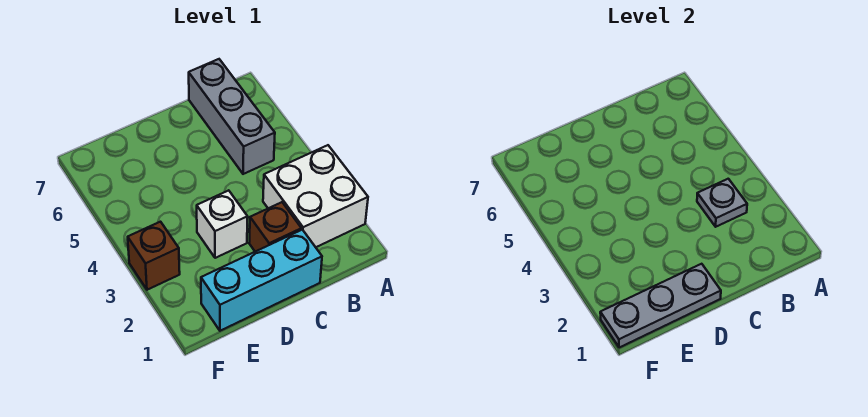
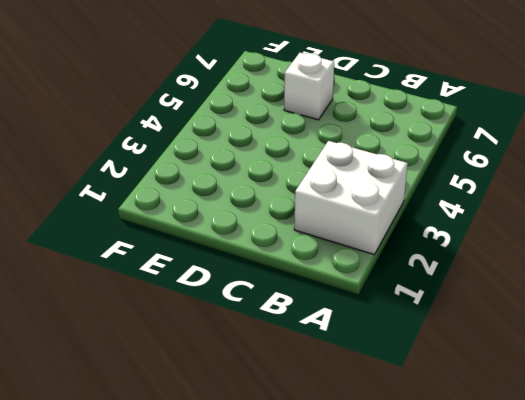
white brick D6 level 1 -> white brick D3 level 1
none -> grey brick B5:B7 level 1
none -> cyan brick C1:E1 level 1

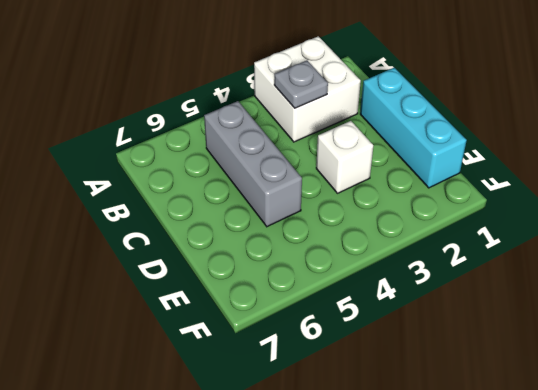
grey brick B5:D5 level 1 -> grey brick B5:B7 level 1
none -> brown brick C2 level 1
none -> brown brick F3 level 1

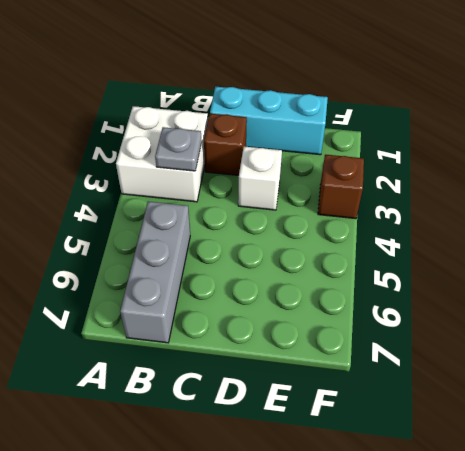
none -> grey plate D1:F1 level 2

